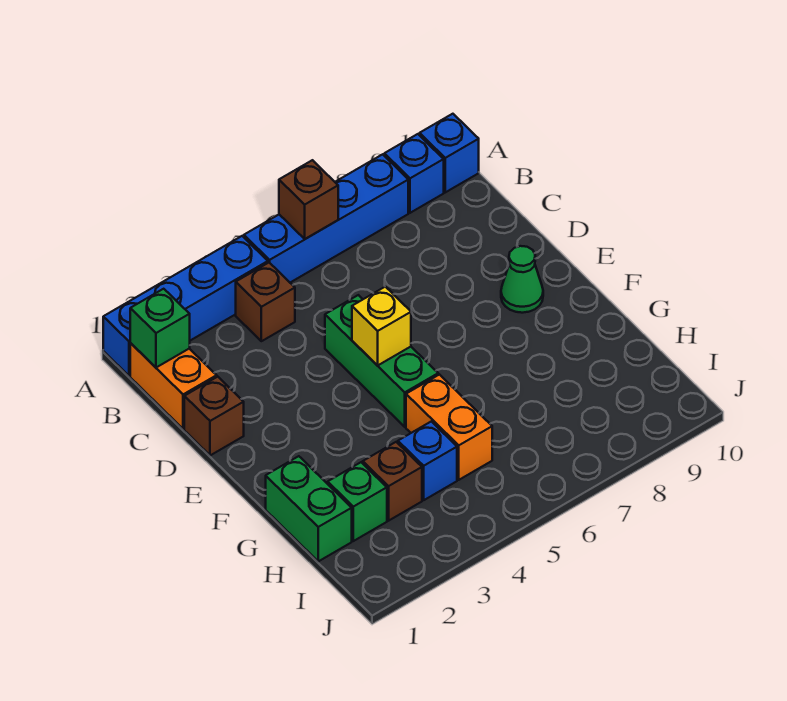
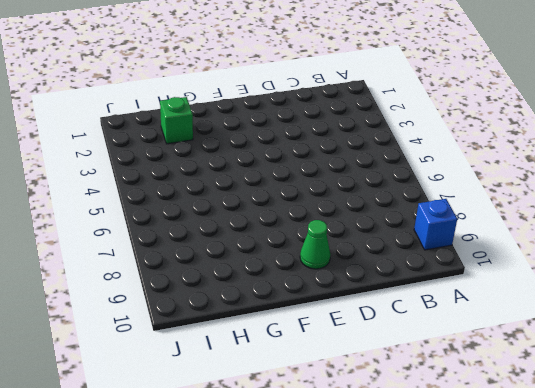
none -> blue brick A1:A4 level 1
none -> blue brick A5:A8 level 1
none -> blue brick A10 level 1

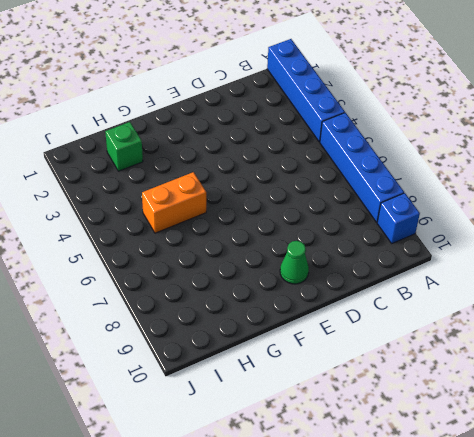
none -> blue brick A10 level 1
none -> orange brick B1:C1 level 1
none -> brown brick B4 level 1

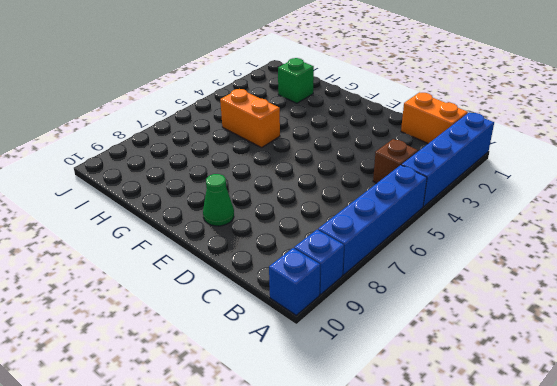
none -> brown brick D1 level 1
none -> green brick D5:F5 level 1
none -> green brick G1:H1 level 1

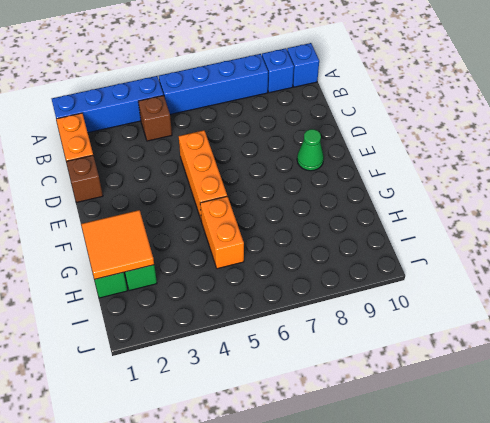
orange brick D5:F5 level 1 -> green brick D5:F5 level 1
orange tile G1:H2 level 2 -> none
none -> brown brick H3 level 1
none -> blue brick H4 level 1
none -> brown brick A6 level 2

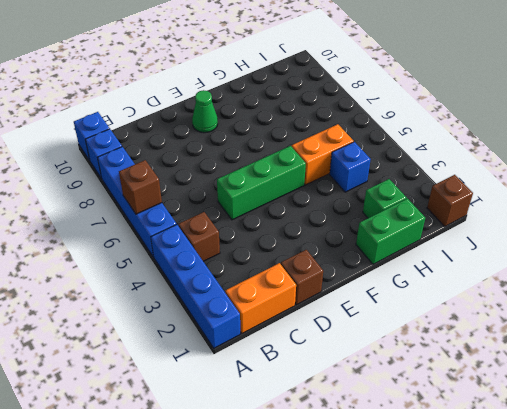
brown brick J1 level 1 -> brown brick H3 level 1
none -> green brick B1 level 2
none -> yellow brick E5 level 2

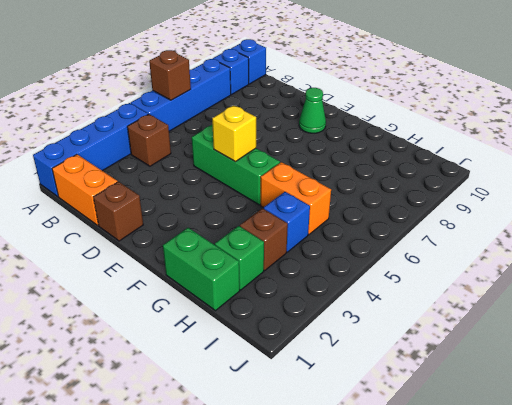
none -> green brick B1 level 2

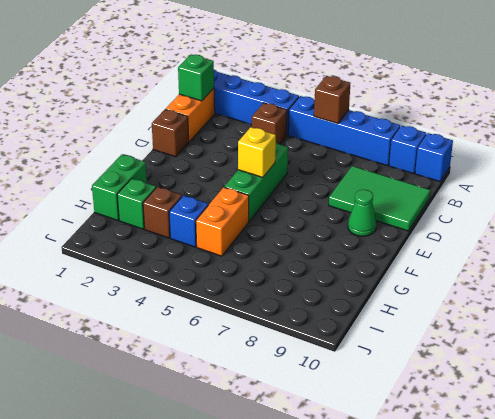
green tile C8:D10 level 1 -> none

